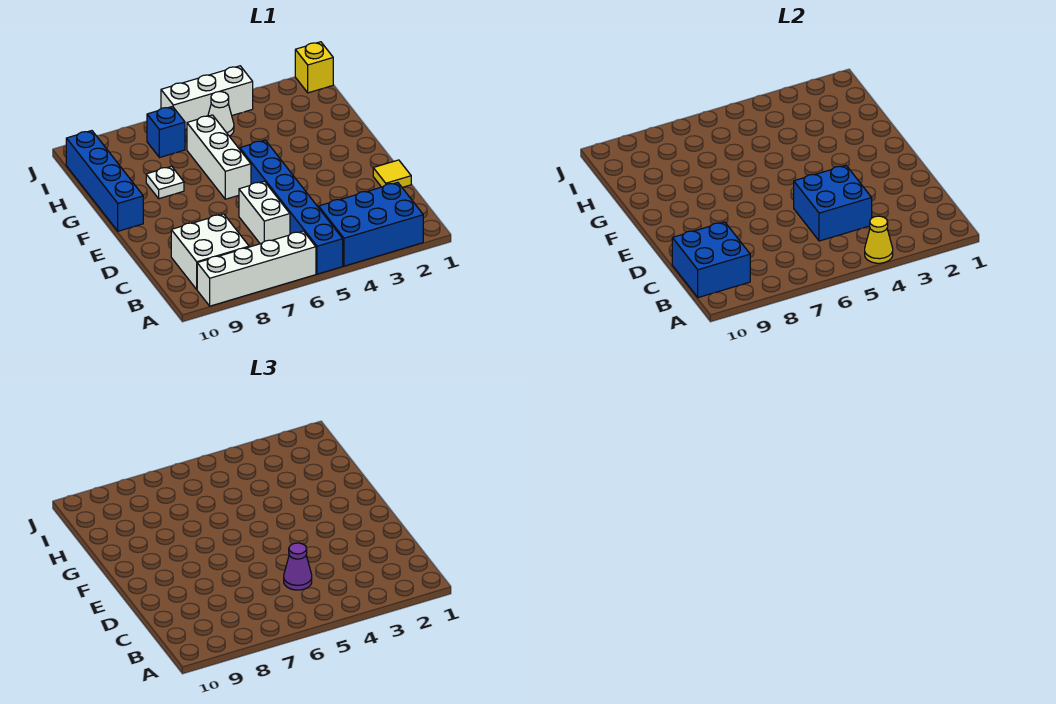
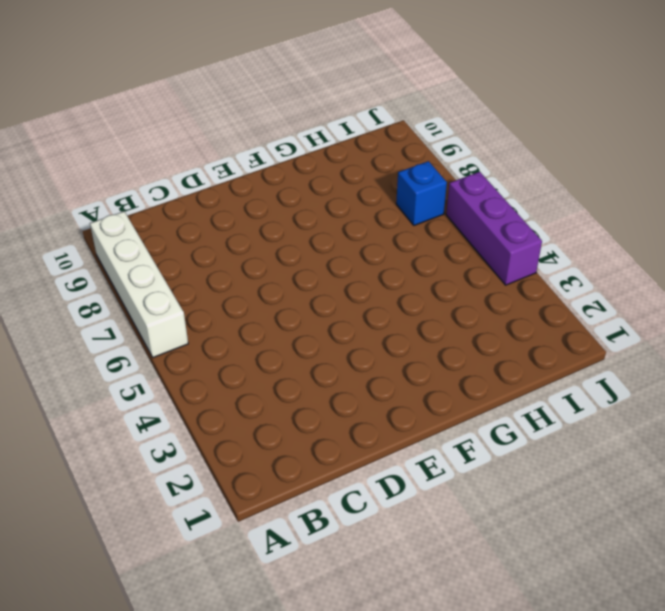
purple brick J4:J6 level 1 -> white brick J4:J6 level 1
none -> blue brick A2:B4 level 1
none -> blue brick A5:F5 level 1
none -> white brick B8:C9 level 1

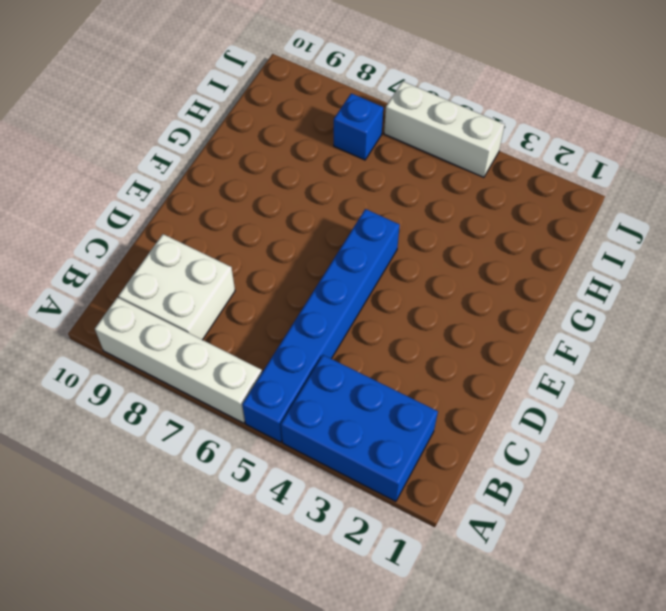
none -> white brick C6:D6 level 1
none -> yellow tile D1 level 1
none -> white brick F6:H6 level 1

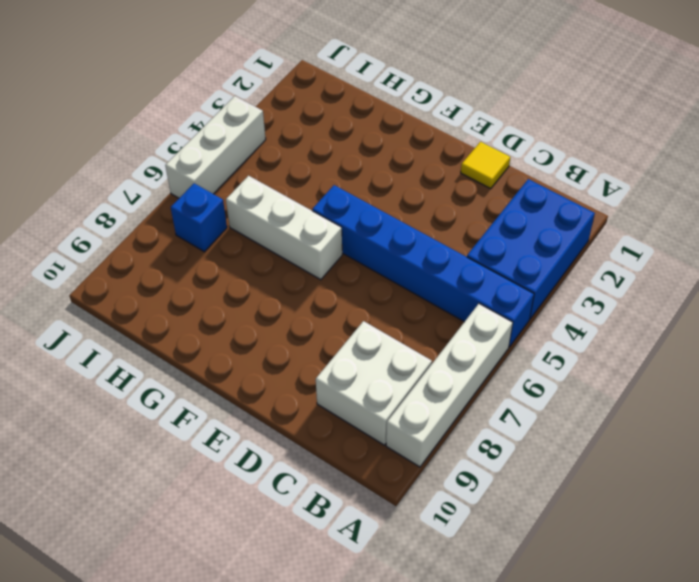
none -> white brick C6:D6 level 1
none -> blue brick F10:I10 level 1
none -> white plate G8 level 1

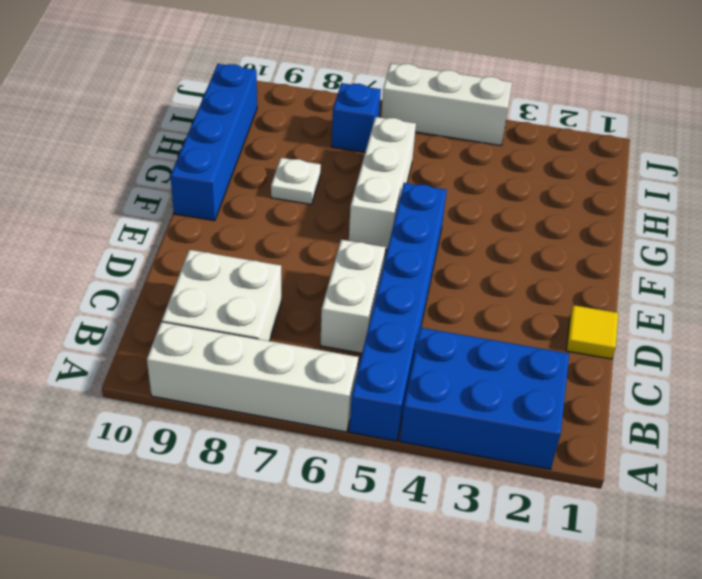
none -> white cone I5 level 1
none -> yellow brick J1 level 1
none -> yellow cone A4 level 2

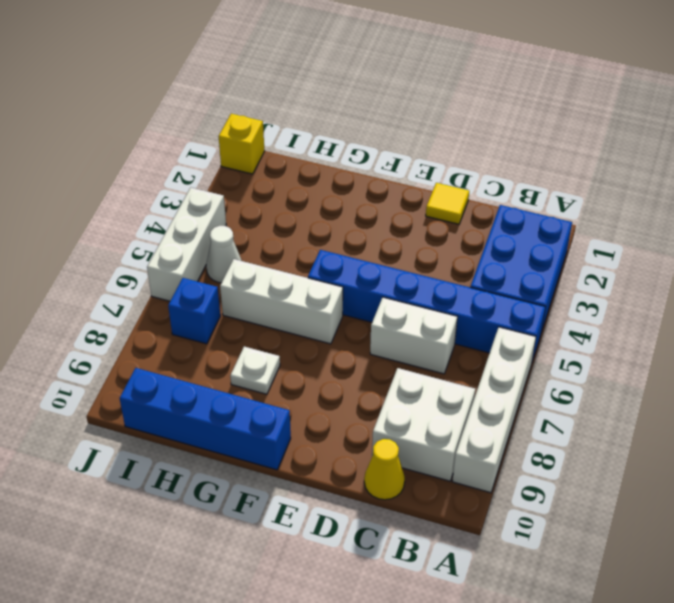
yellow cone C10 level 1 -> yellow cone A4 level 2
none -> blue brick B9:C10 level 2
none -> blue brick C4:D5 level 2
none -> purple cone C5 level 3

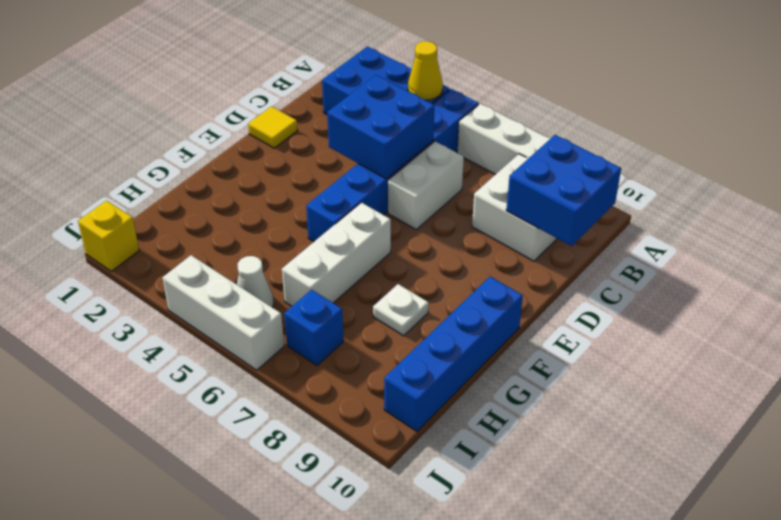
none -> purple cone C5 level 3

